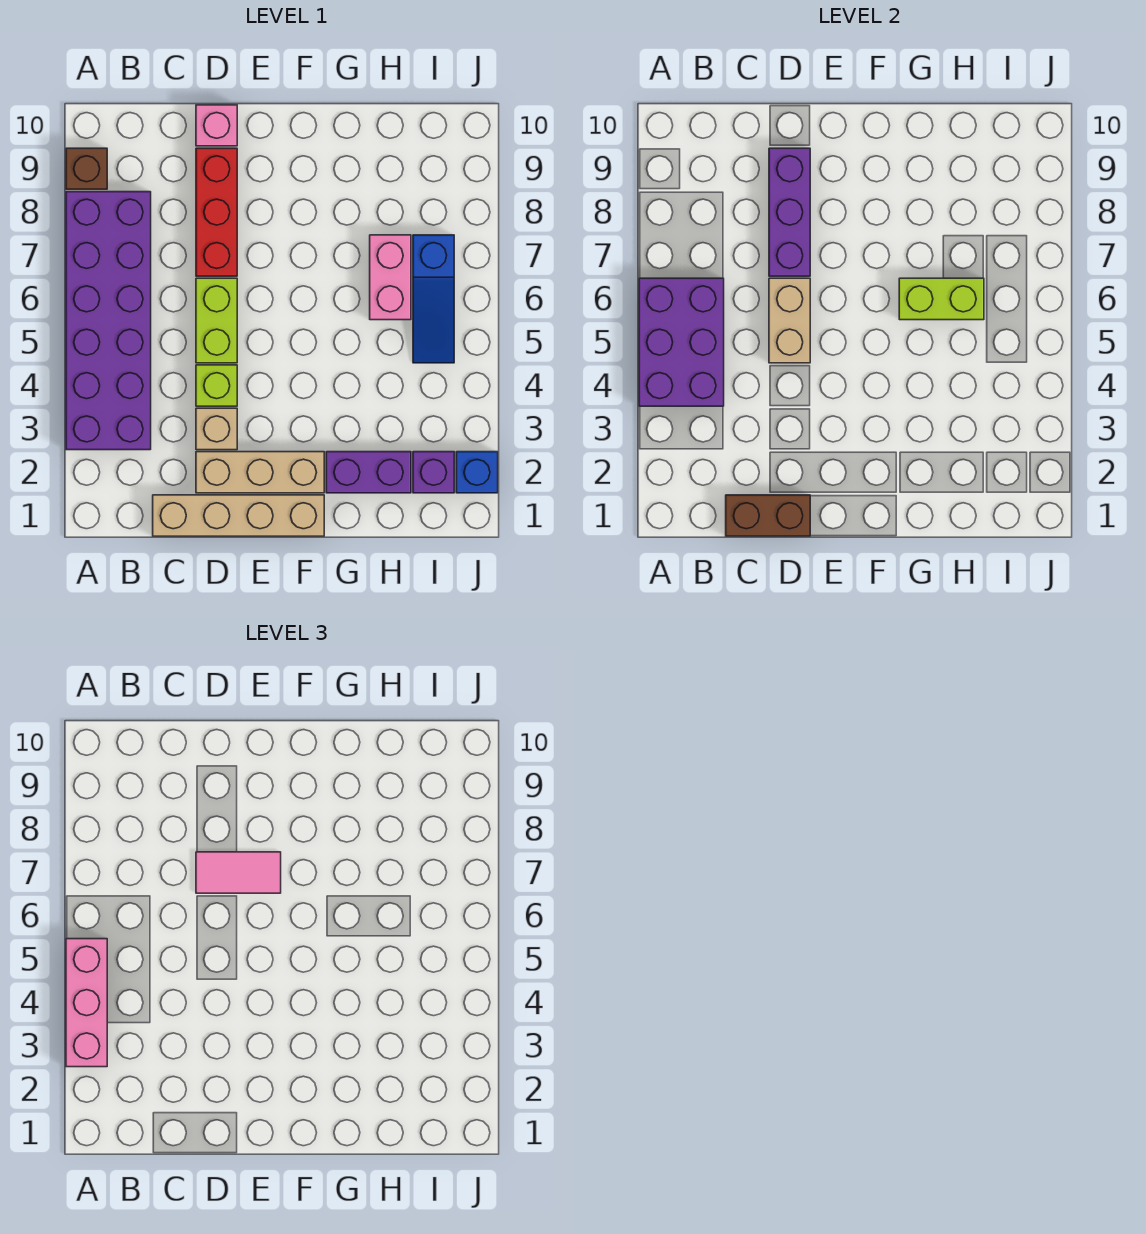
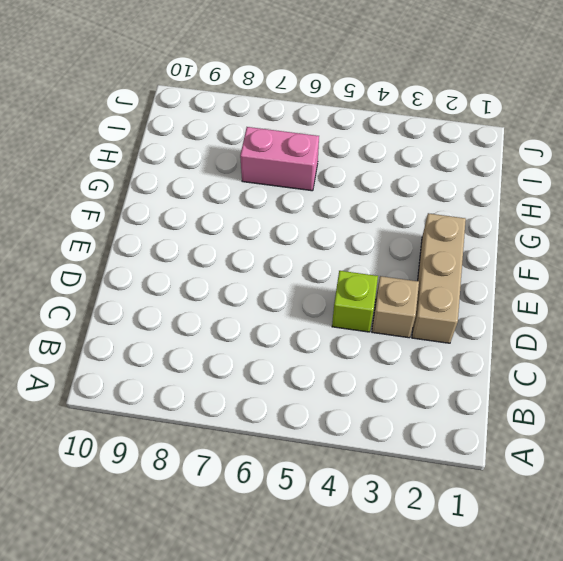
none -> purple brick A3:B8 level 1
none -> brown brick A9 level 1
none -> tan brick C1:F1 level 1

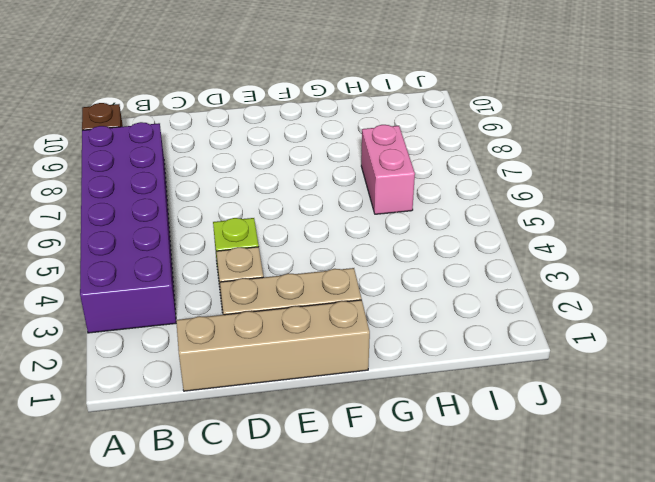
none -> lime brick D5:D6 level 1
none -> red brick D7:D9 level 1
none -> pink brick D10 level 1

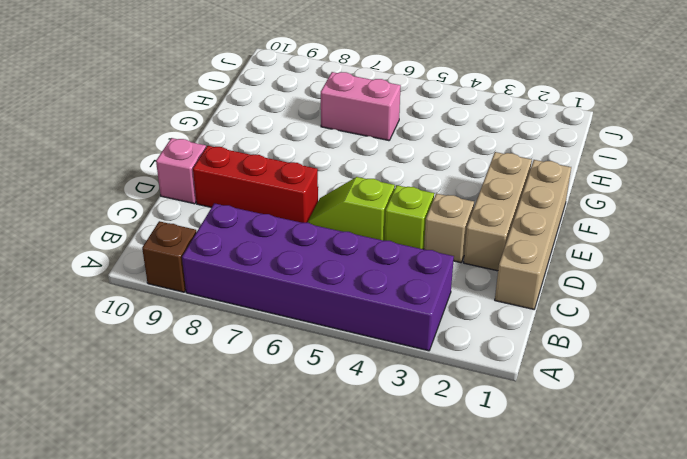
lime slope D5:D6 level 1 top 5 -> lime brick D5:D6 level 1
none -> purple brick G2:H2 level 1
none -> purple brick I2 level 1
none -> blue slope I5:I7 level 1 top 7

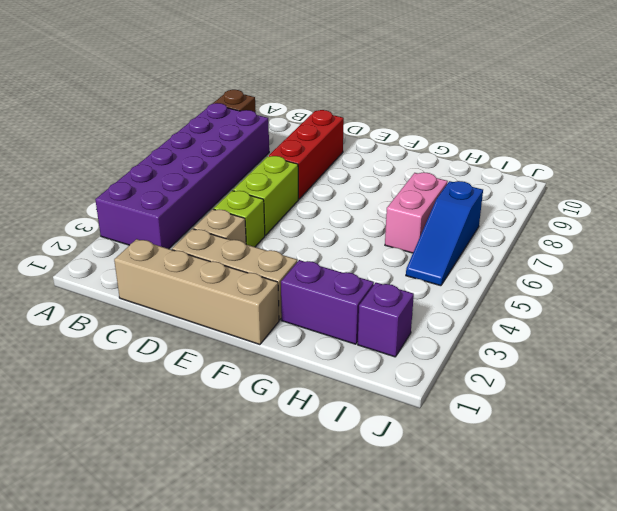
none -> pink brick D10 level 1
none -> blue brick J2 level 1
none -> purple brick A4:B6 level 2

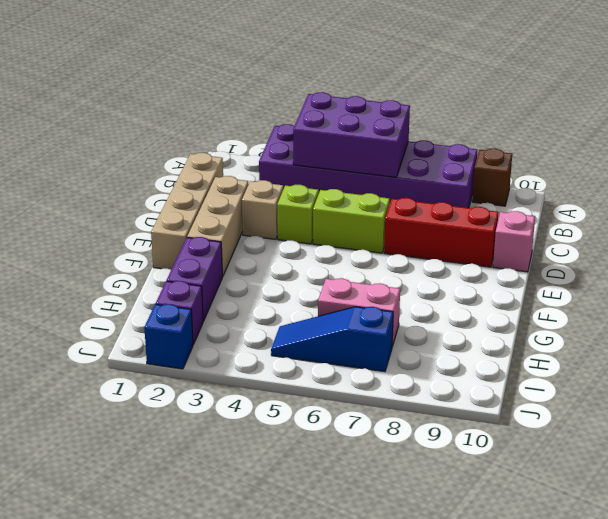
none -> brown brick C1:D1 level 2
none -> tan brick D5:D6 level 2
none -> purple brick D7:D9 level 2

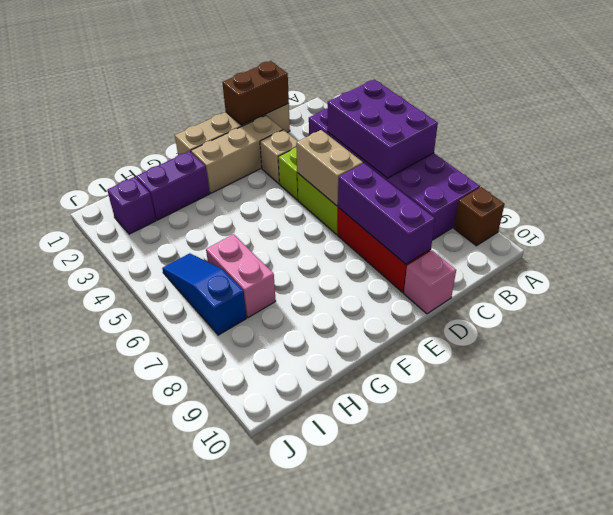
none -> blue brick J2 level 1
none -> lime brick G6:H6 level 2
none -> pink brick A3:A5 level 3

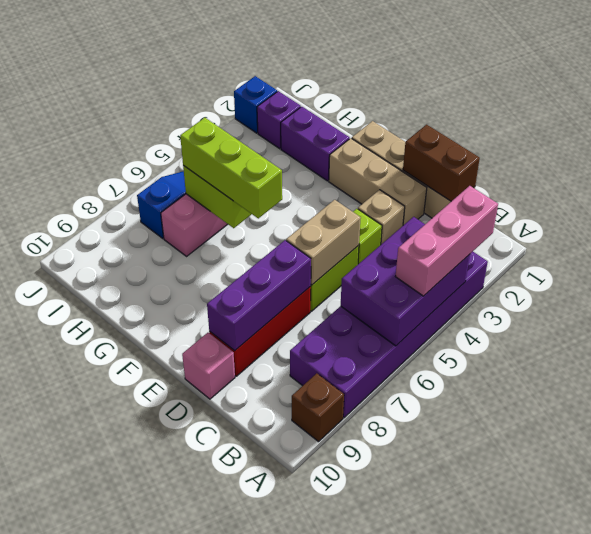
lime brick F6:H6 level 3 -> none
none -> pink tile D7:E7 level 3

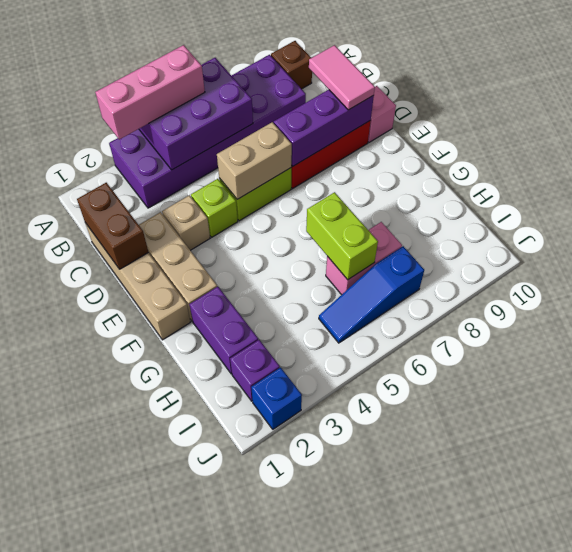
pink tile C9:D9 level 3 -> pink tile D7:E7 level 3

